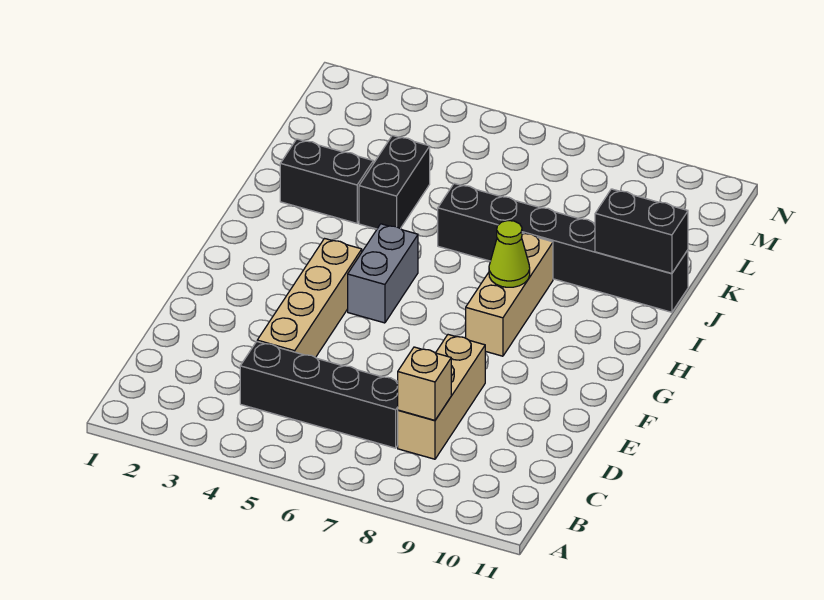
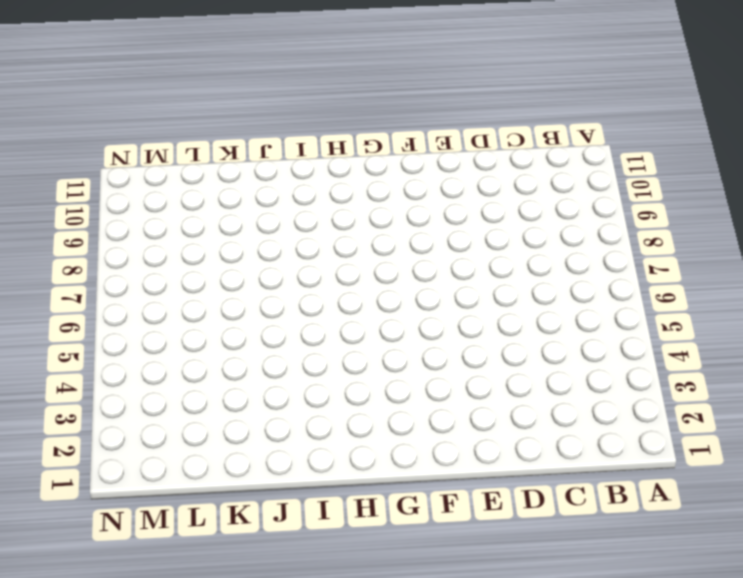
none -> black brick C4:C7 level 1
none -> tan brick C8:E8 level 1

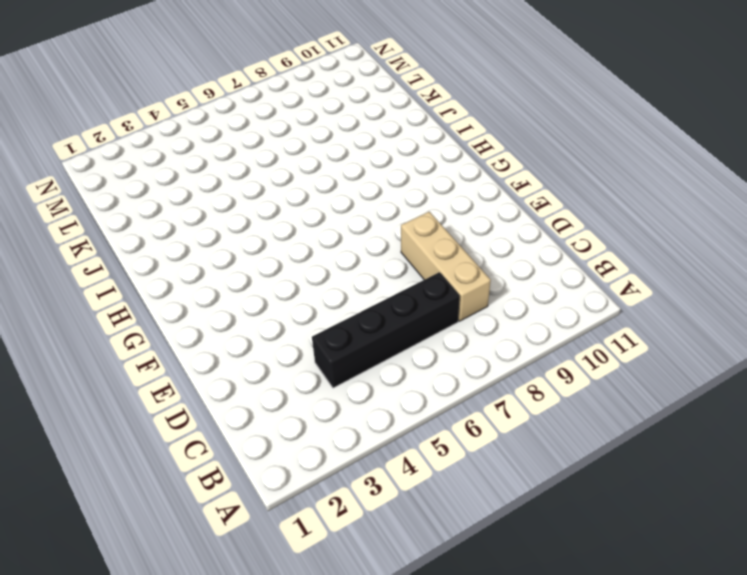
none -> tan brick D4:G4 level 1
none -> grey brick G5:H5 level 1

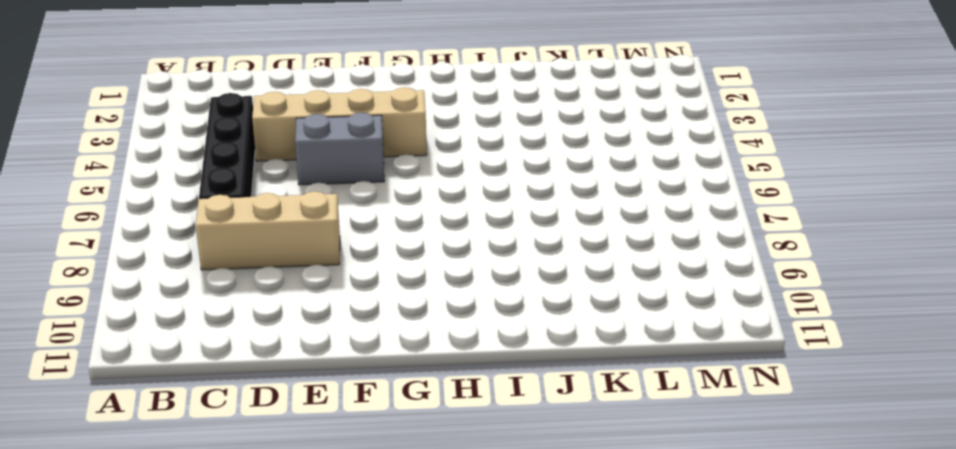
grey brick E5:F5 level 1 -> grey brick G5:H5 level 1
none -> tan brick G8:I8 level 1
none -> black brick J2:J3 level 1

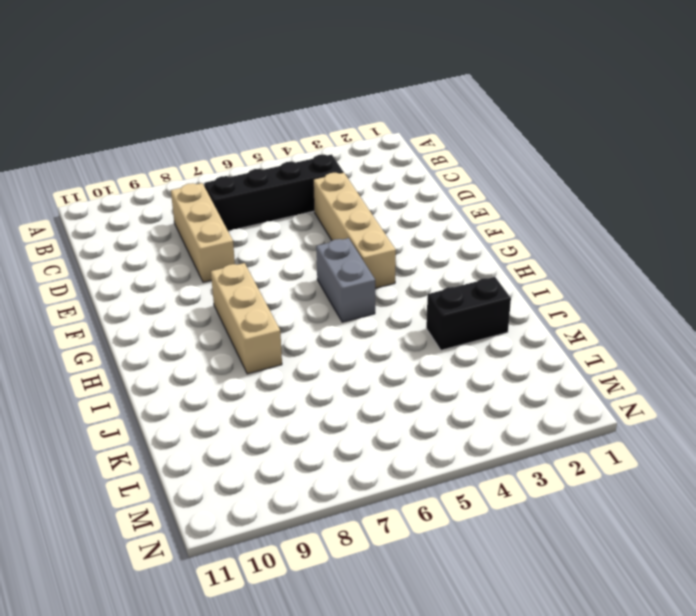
none -> black brick J4:K4 level 1
none -> black brick J6:J11 level 1

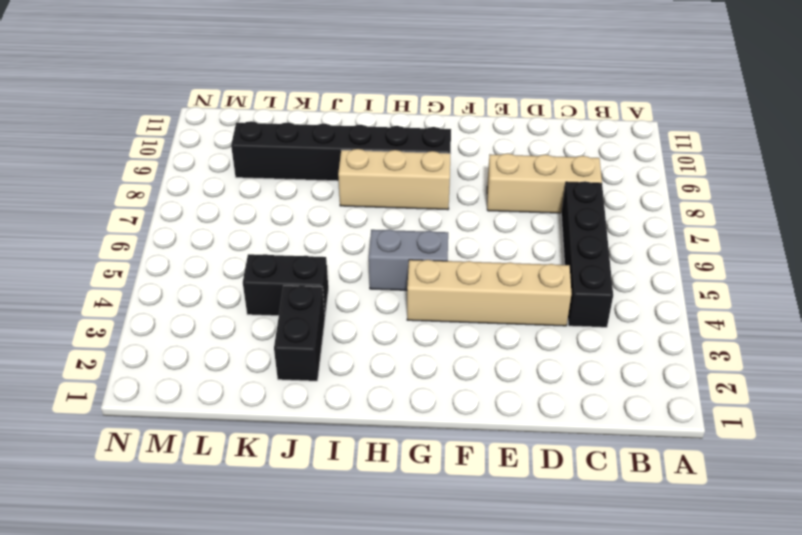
black brick G9:L9 level 1 -> black brick J6:J11 level 1
none -> tan brick C8 level 2
none -> lime cone H8 level 2

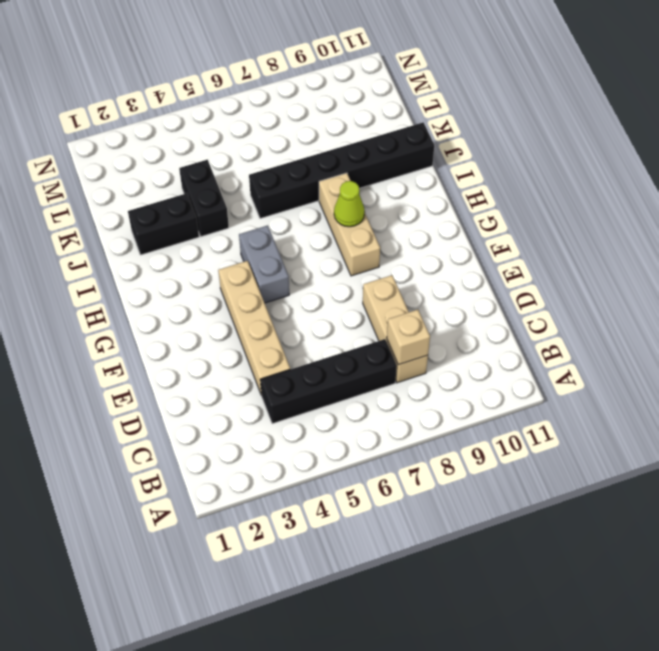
none -> black brick J10:J11 level 2

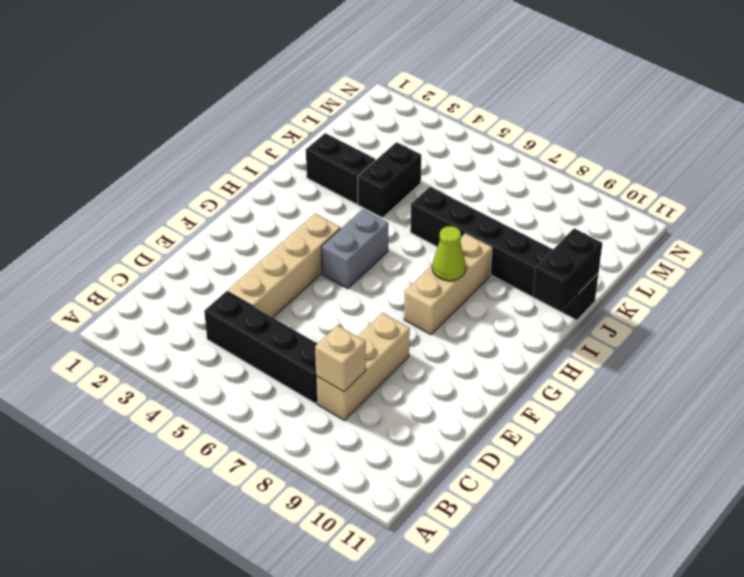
black brick I11:J11 level 2 -> black brick J10:J11 level 2

